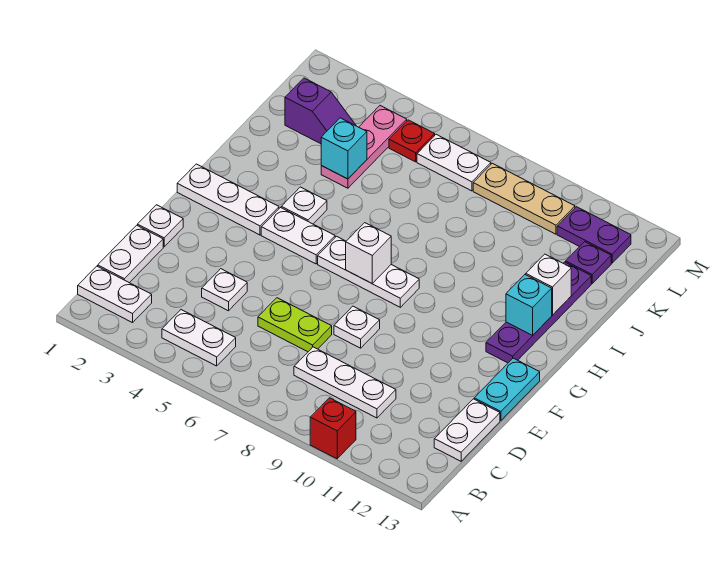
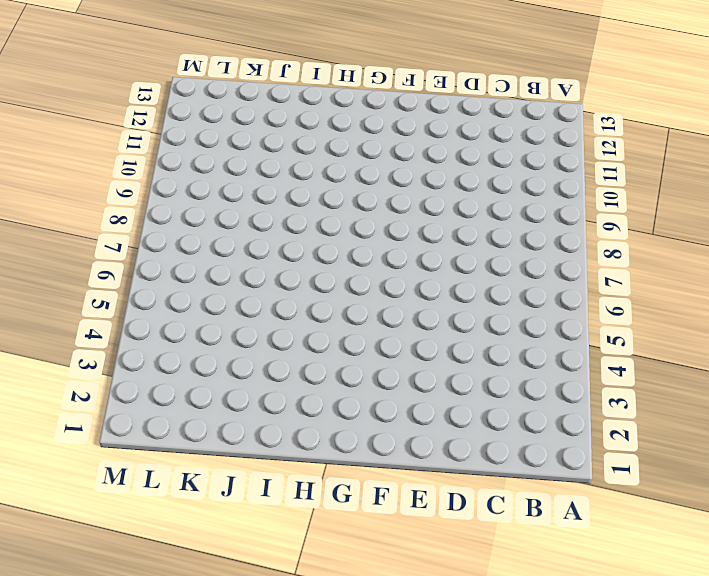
none -> red brick A10 level 1
none -> white plate B1:B2 level 1
none -> white plate B4:B5 level 1

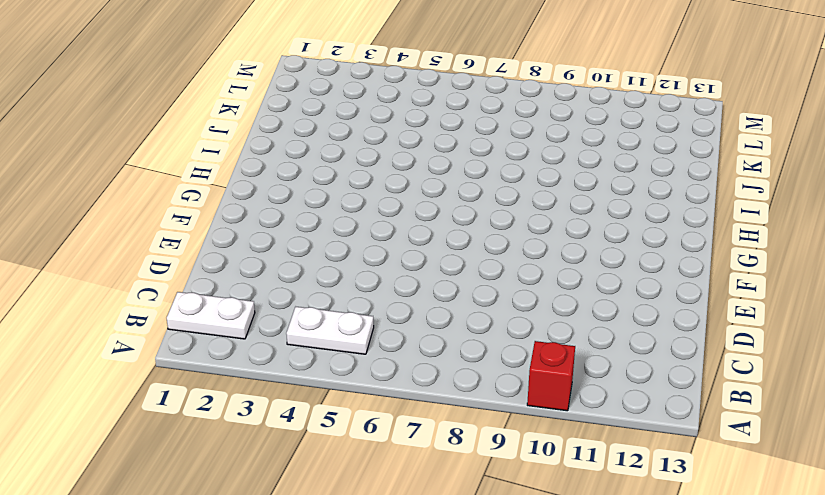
none -> white plate C1:D1 level 1
none -> white plate C8:C10 level 1
none -> white plate C13:D13 level 1

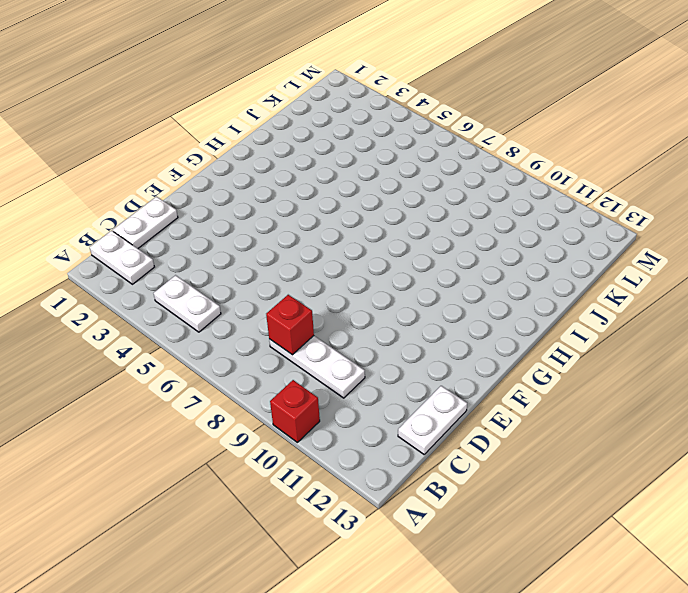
red brick C8 level 2 -> none
none -> white plate D4 level 1
none -> lime plate D6:D7 level 1
none -> white plate E1 level 1

